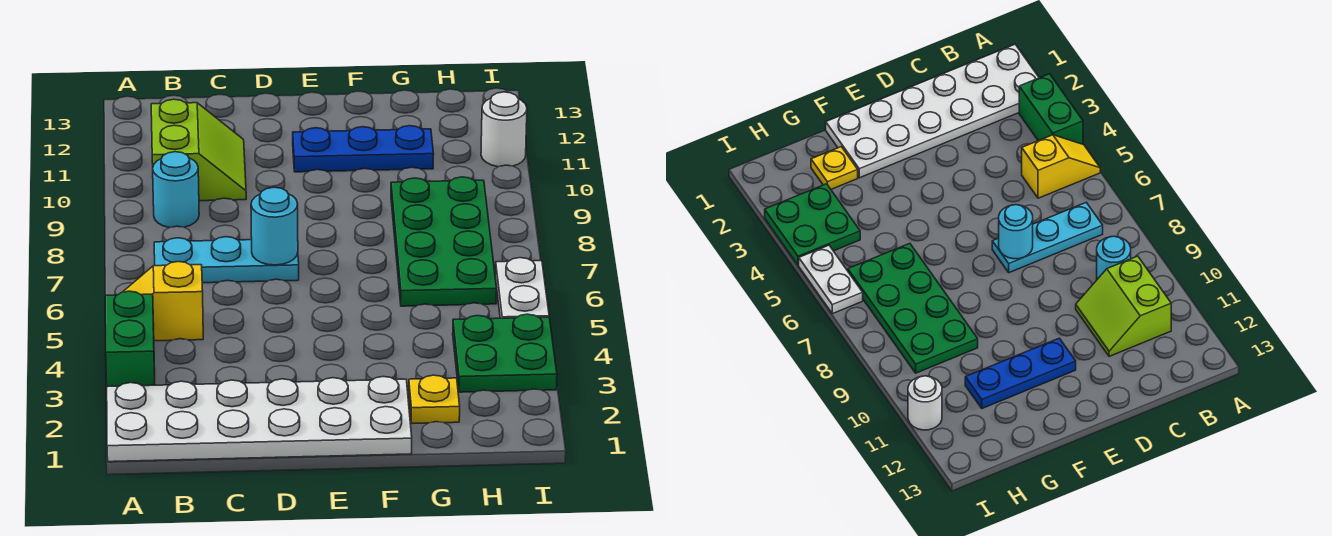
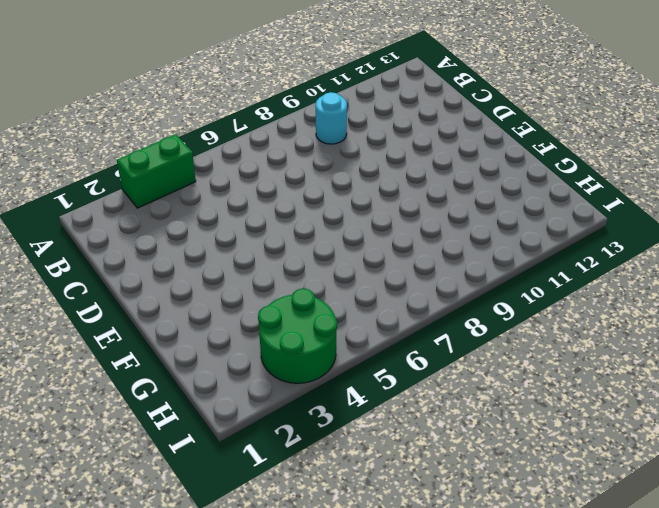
green round brick H3:I4 level 1 -> green plate H3:I4 level 1
none -> white plate A1:F2 level 1
none -> yellow slope A5:B5 level 1 top B
none -> cyan plate B7:D7 level 1

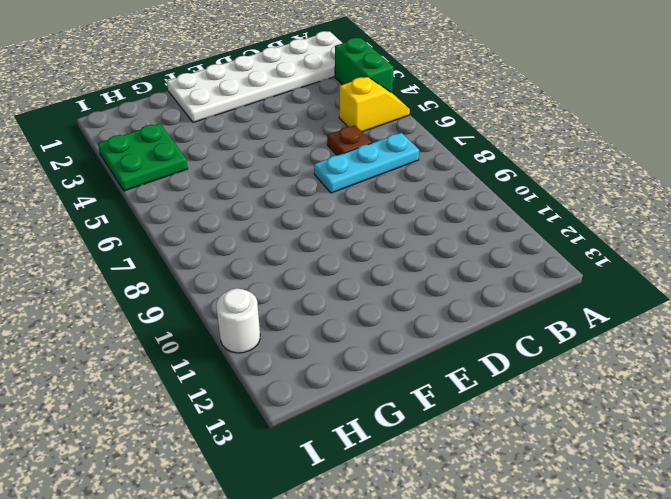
brown plate C6 level 1 -> none
none -> cyan round brick B9 level 1
none -> lime slope B10:C11 level 1 top B
none -> blue plate E11:G11 level 1

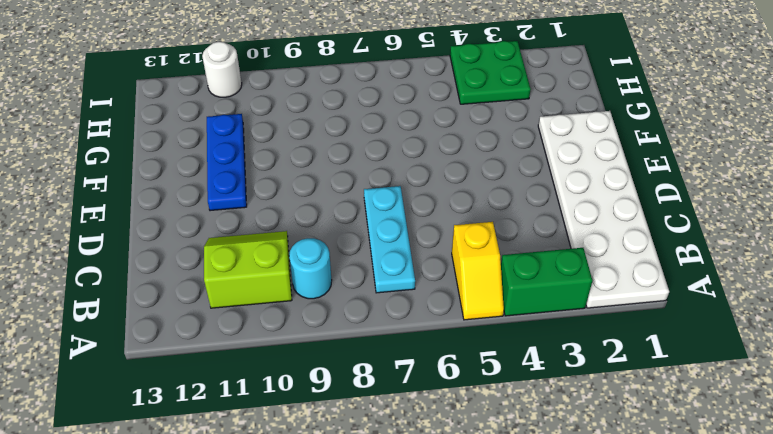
none -> yellow plate G2 level 1
none -> green plate G6:H9 level 1
none -> white plate I5:I6 level 1

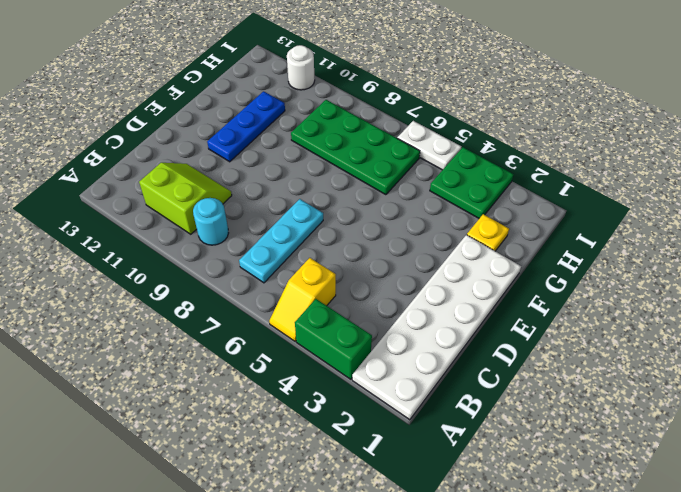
none -> cyan round brick D7 level 2

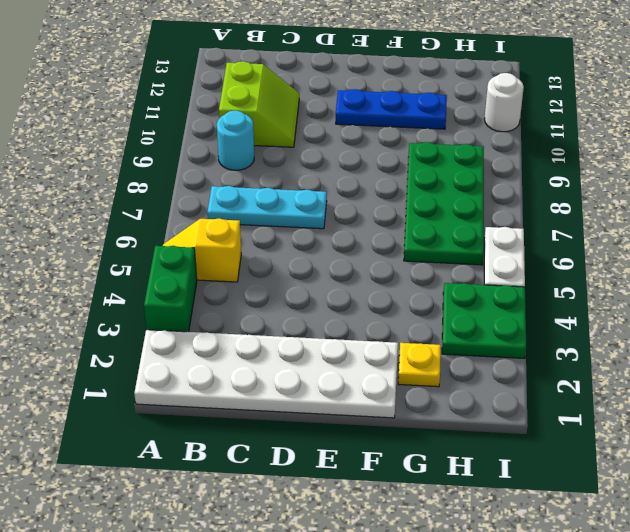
none -> cyan round brick D7 level 2

